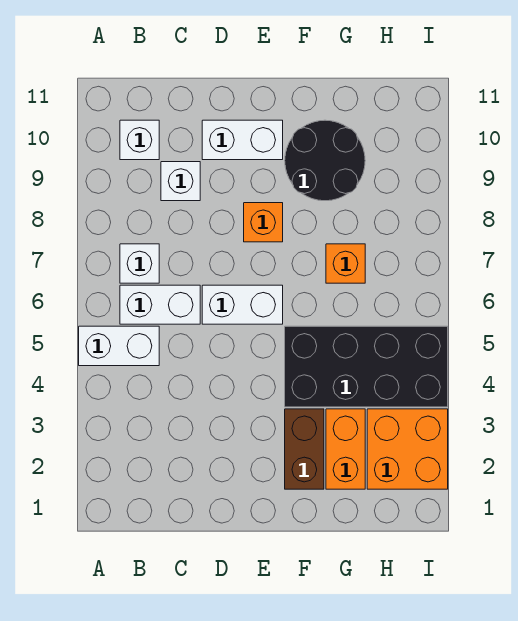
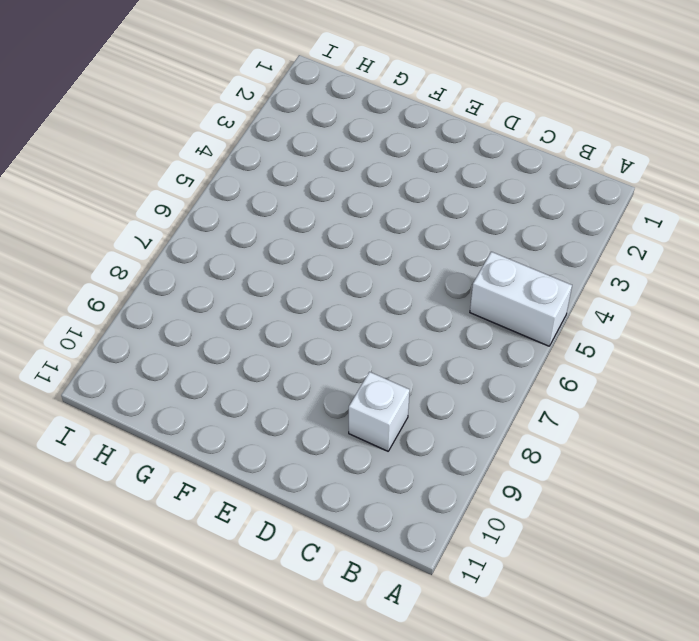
none -> white brick B6:C6 level 1
none -> white brick B7 level 1
none -> white brick B10 level 1

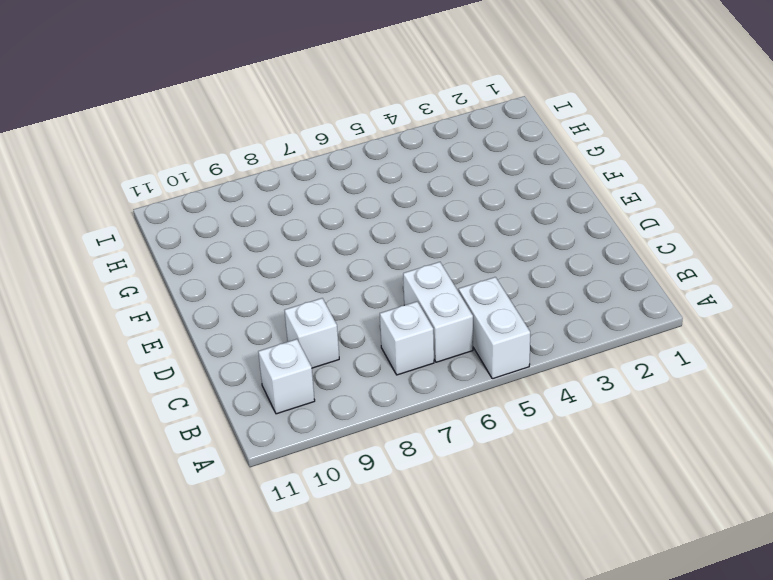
none -> white brick D6:E6 level 1
none -> white brick D10:E10 level 1
none -> orange brick E8 level 1

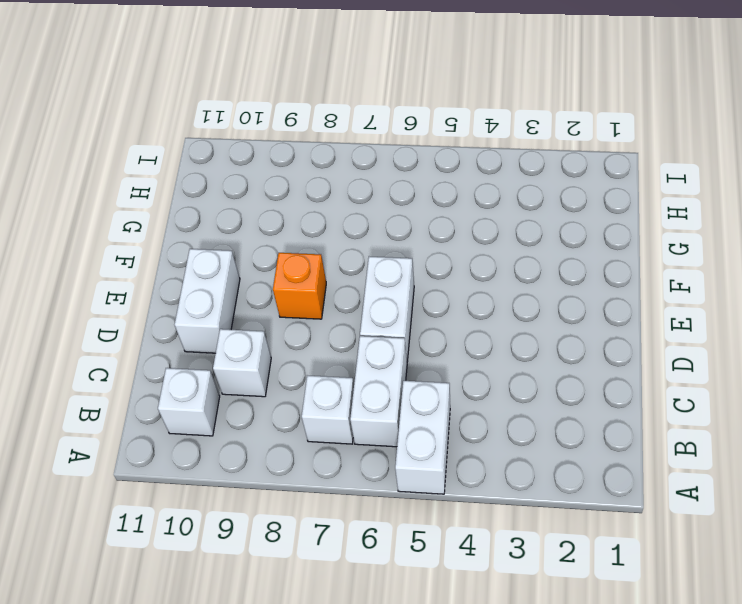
none -> brown brick F2:F3 level 1
none -> black brick F4:I5 level 1
none -> black round brick F9:G10 level 1

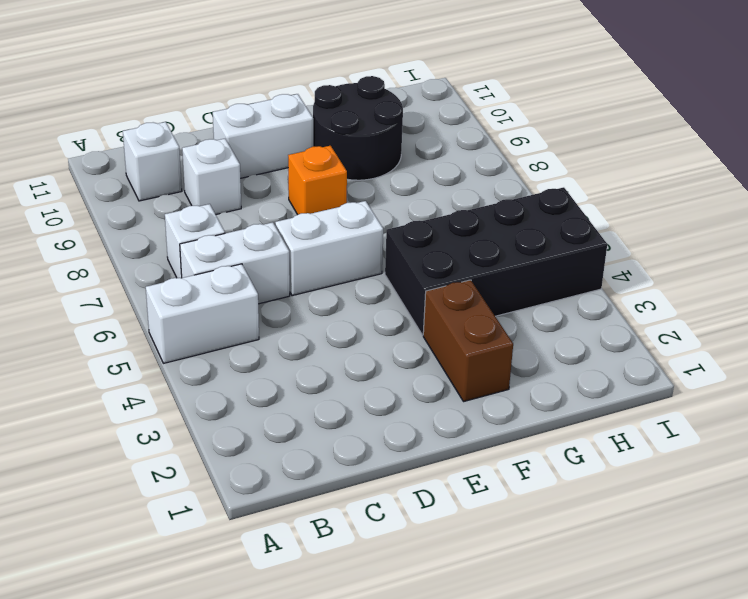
none -> orange brick G2:G3 level 1
none -> orange brick G7 level 1
none -> orange brick H2:I3 level 1

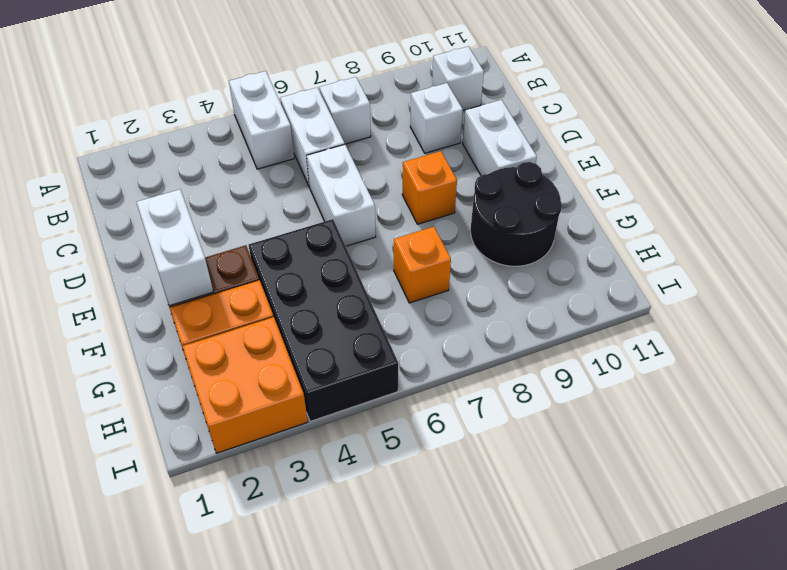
white brick E2:F2 level 2 -> none

